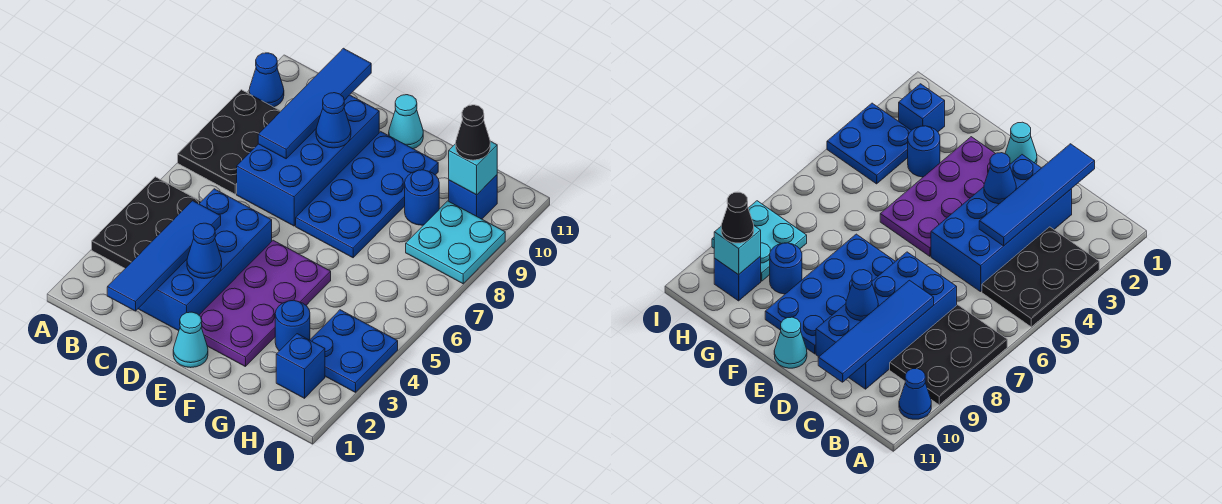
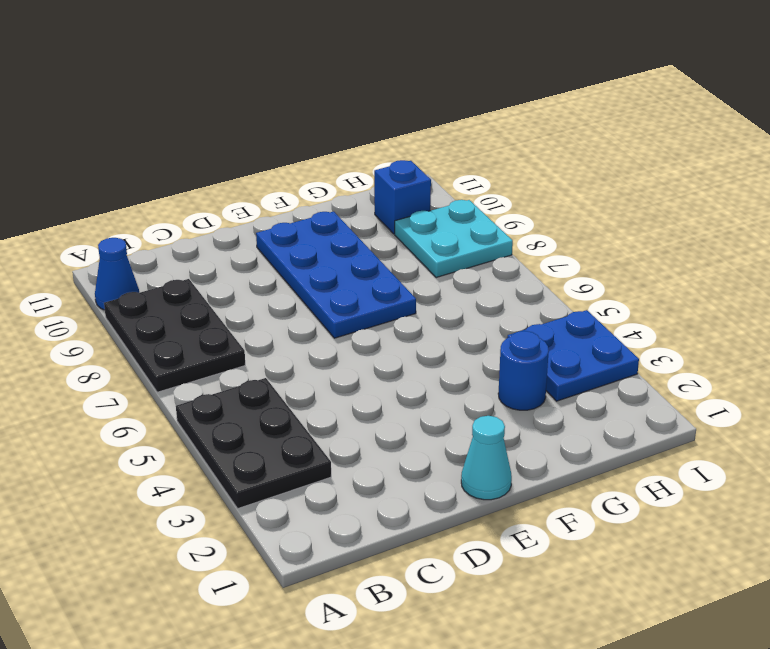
none -> blue brick C2:D5 level 1
none -> blue brick C7:D10 level 1
none -> purple plate E2:F5 level 1

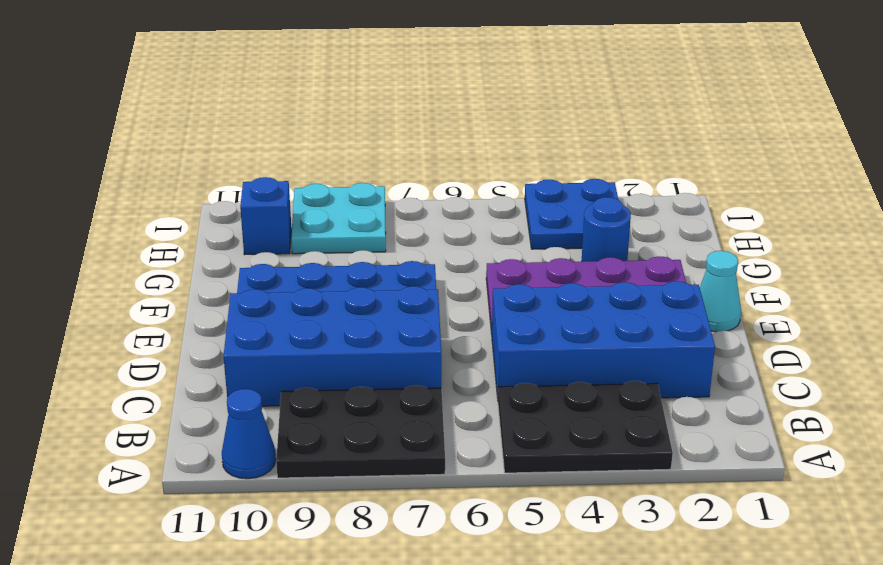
none -> cyan cone E11 level 1
none -> blue round brick G9 level 1
none -> blue brick H2 level 1

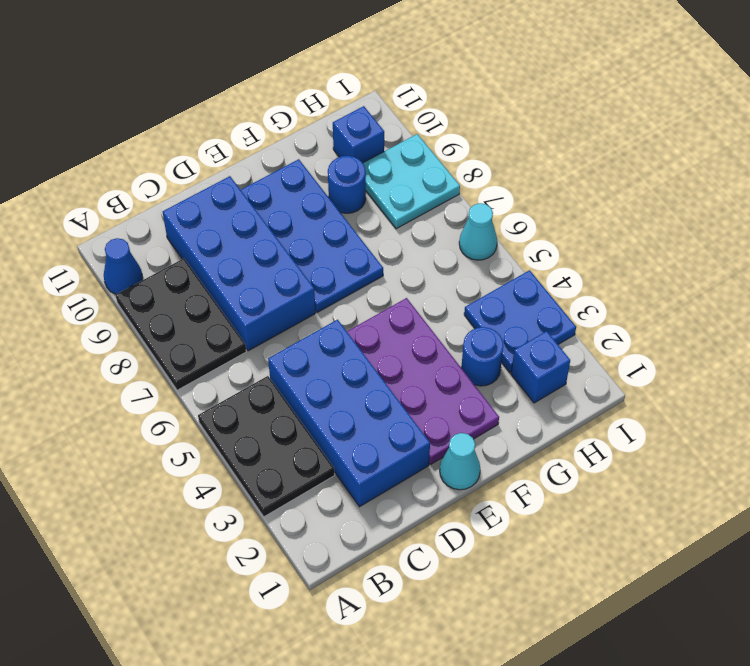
cyan cone I6 level 1 -> cyan cone E11 level 1
none -> blue tile C1:C4 level 2
none -> blue tile C8:C11 level 2
none -> blue cone D3 level 2

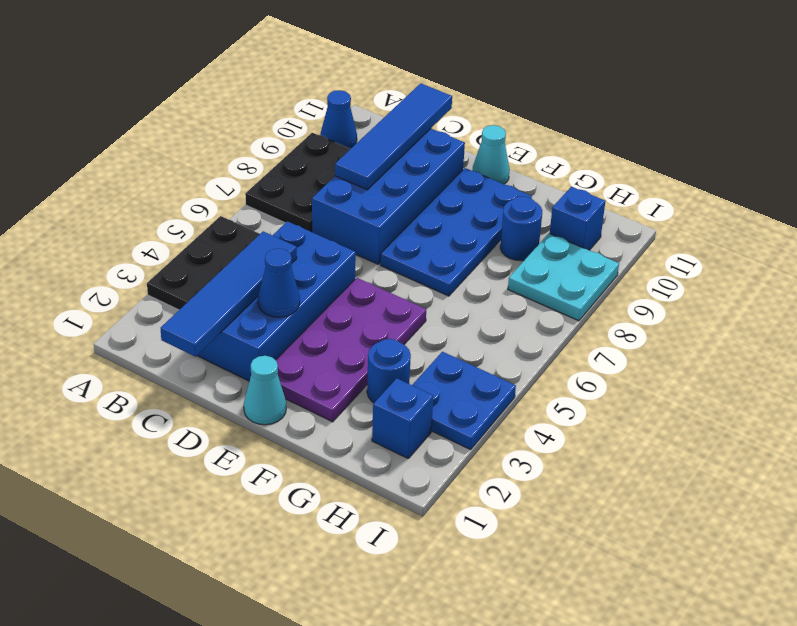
none -> blue cone D9 level 2
none -> cyan brick H10 level 2
none -> black cone H10 level 3

